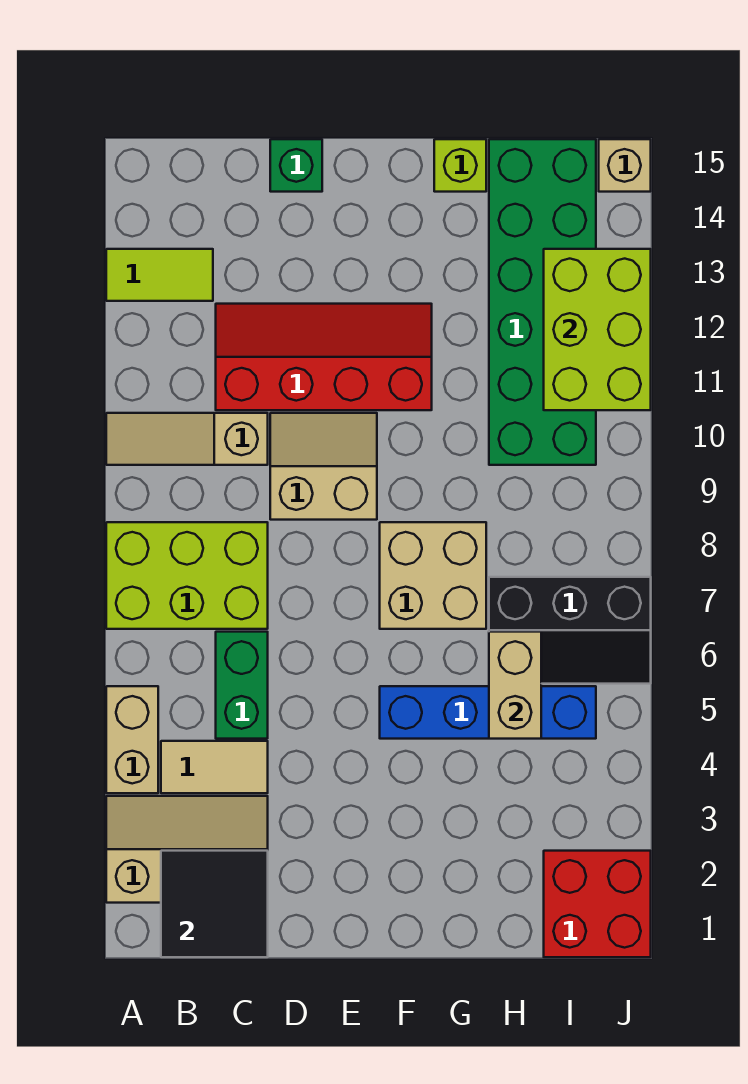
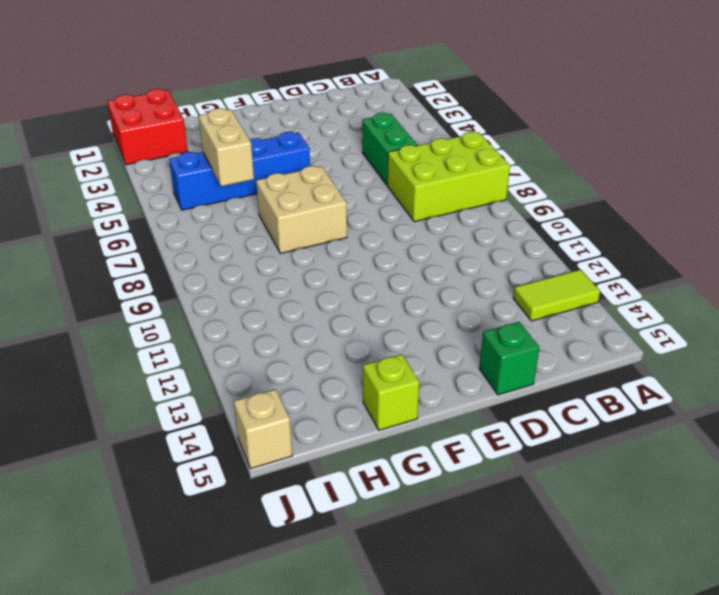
none -> tan slope A2:C3 level 1 top 2
none -> tan brick A4:A5 level 1
none -> tan slope A10:C10 level 1 top C

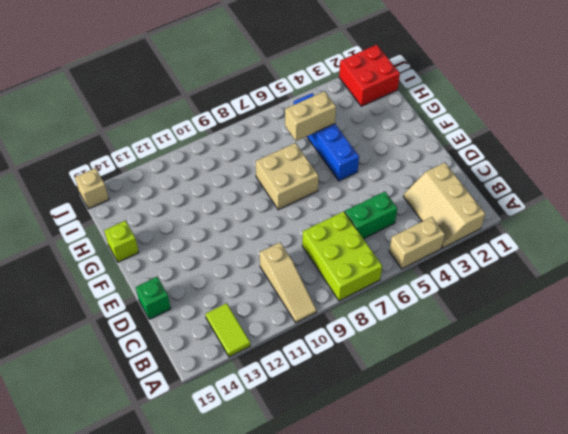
none -> tan tile B4:C4 level 1
none -> red slope C11:F12 level 1 top 11
none -> tan slope D9:E10 level 1 top 9

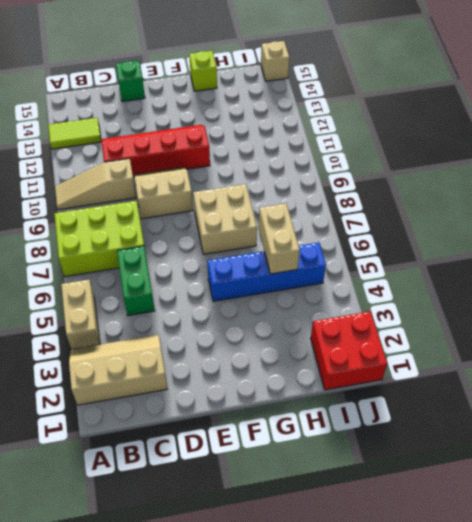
none -> tan tile B4:C4 level 1
none -> black slope H6:J7 level 1 top 7
none -> green brick H10:I15 level 1

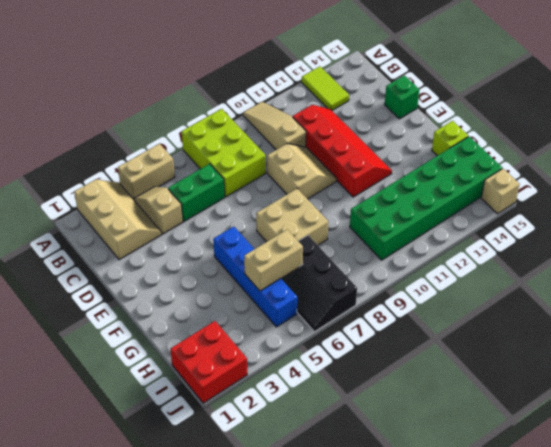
tan slope B4:C4 level 1 top C -> tan tile B4:C4 level 1
none -> black tile B1:C2 level 2
none -> lime brick I11:J13 level 2

